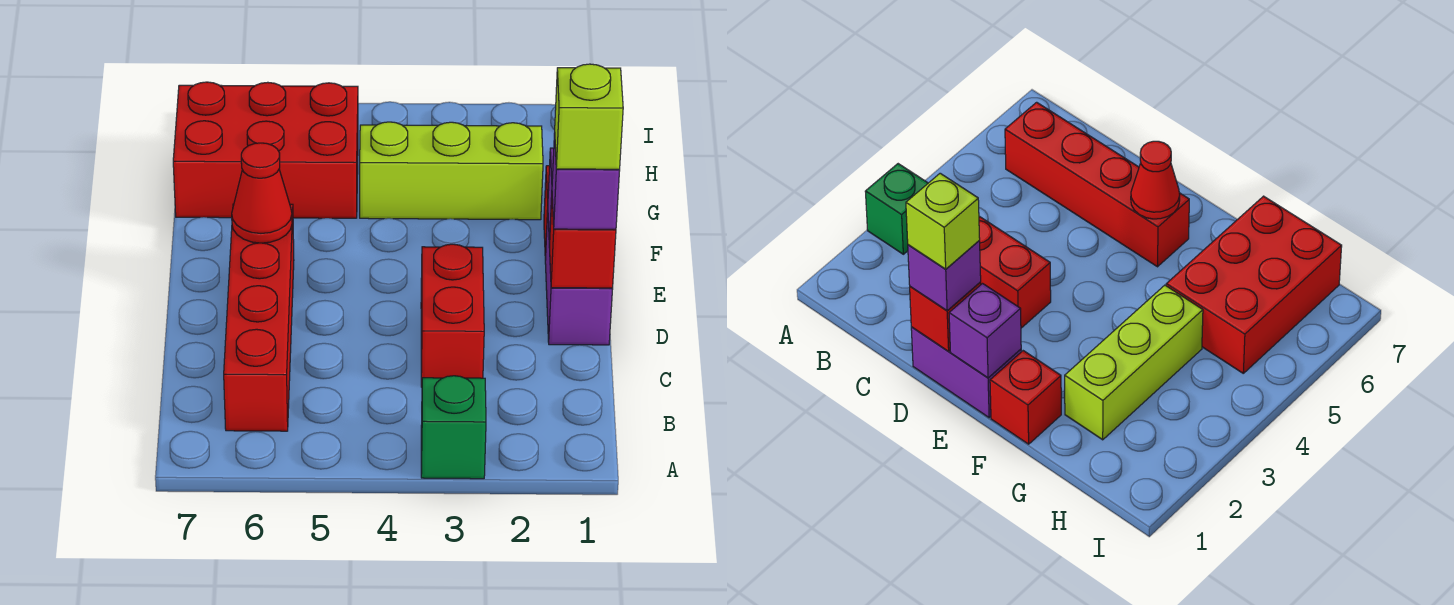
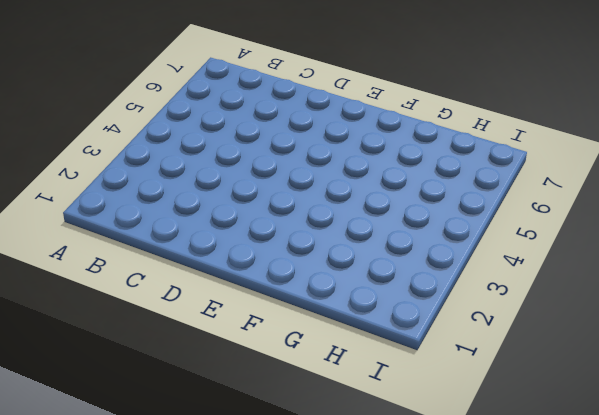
none -> green brick A3 level 1
none -> red brick B6:E6 level 1
none -> red brick C3:D3 level 1

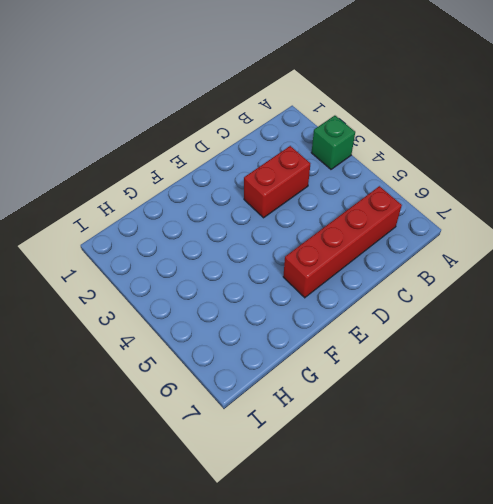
none -> purple brick D1:E1 level 1
none -> red brick F1 level 1
none -> lime brick G2:G4 level 1

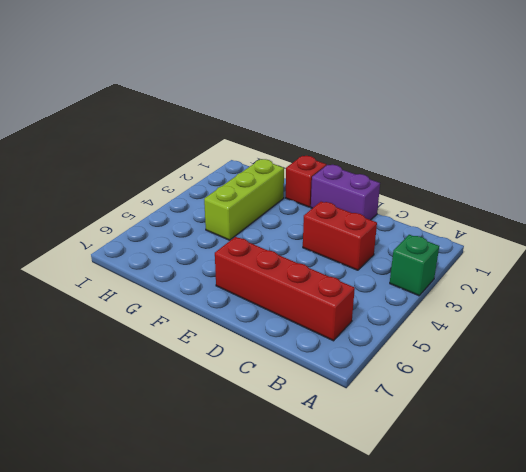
none -> red brick G5:H7 level 1
none -> red brick D1 level 2
none -> purple brick E1 level 2

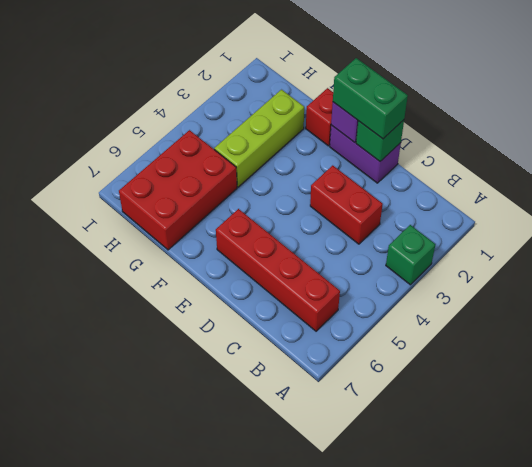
green brick D1 level 2 -> red brick D1 level 2
green brick D1:E1 level 3 -> purple brick D1 level 3
none -> red cone E6 level 2
none -> lime brick D1 level 4

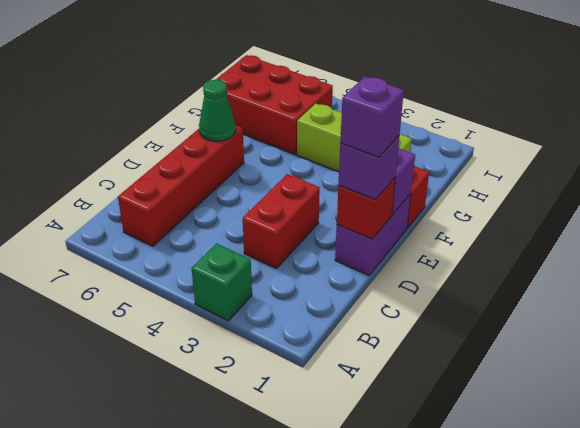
purple brick D1 level 4 -> lime brick D1 level 4
green cone E6 level 2 -> red cone E6 level 2

